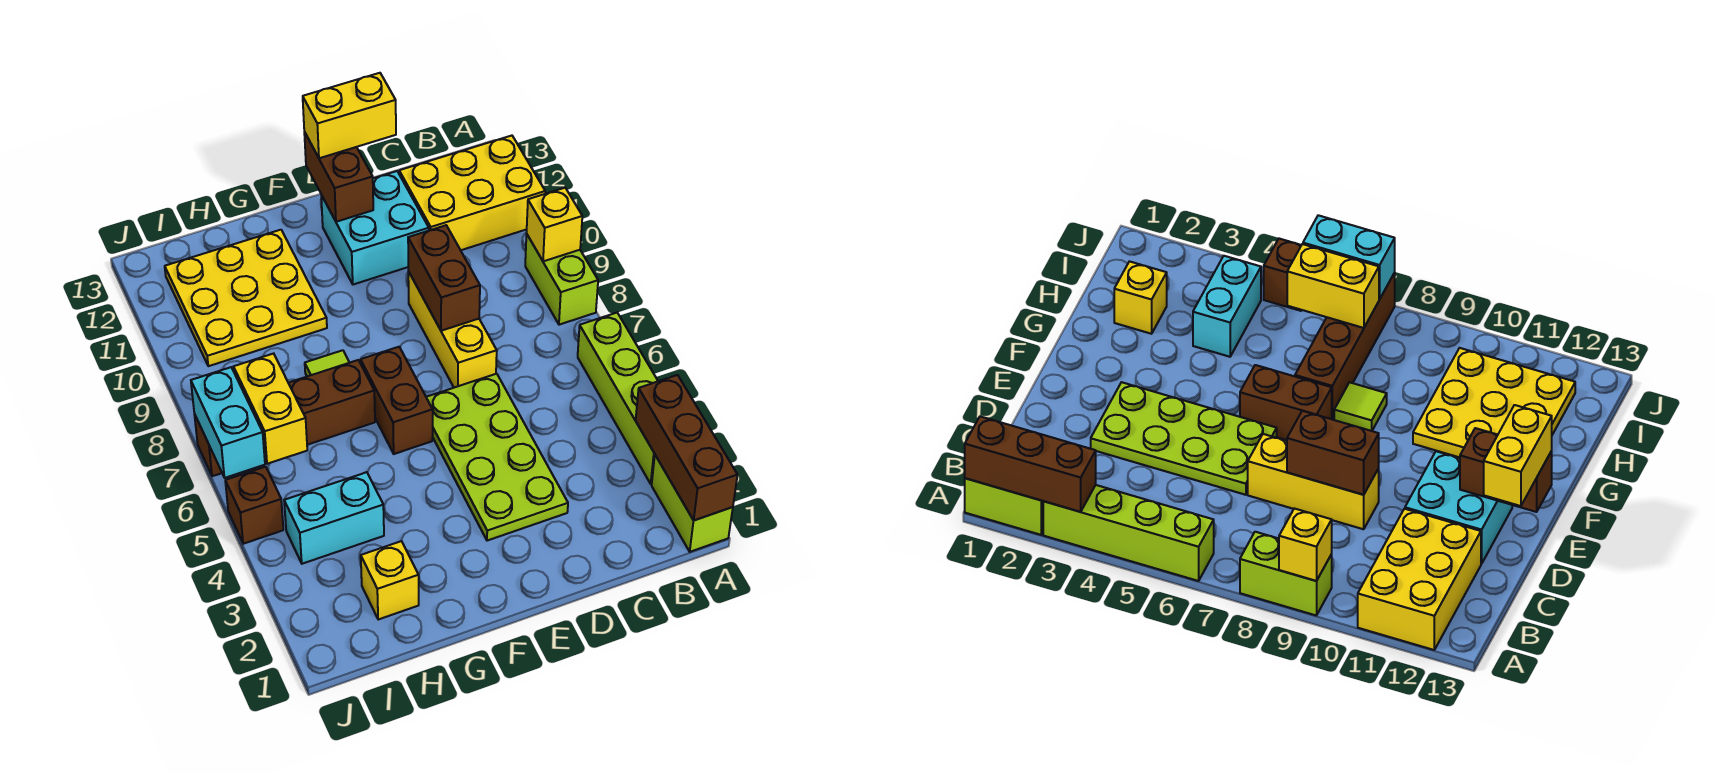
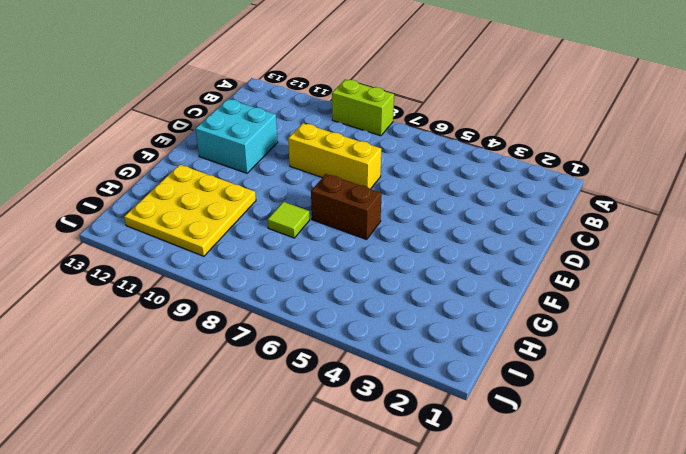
none -> lime brick A1:A2 level 1
none -> lime brick A3:A6 level 1
none -> yellow brick A11:C12 level 1

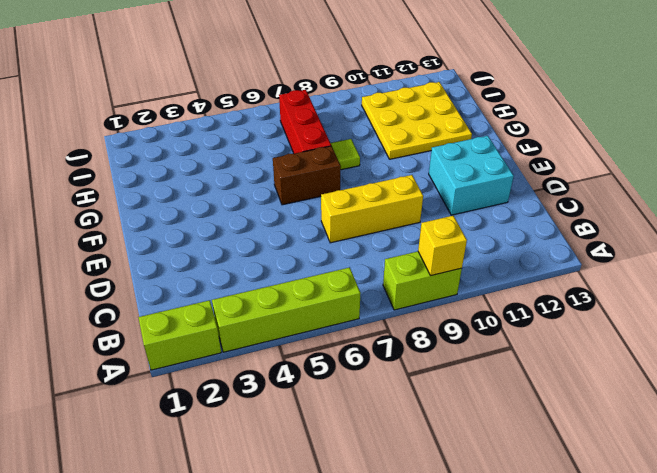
red brick G7:I7 level 1 -> brown brick G7:J7 level 1
none -> yellow brick A11:C12 level 1
none -> lime plate D3:E6 level 1
none -> yellow brick H2 level 1

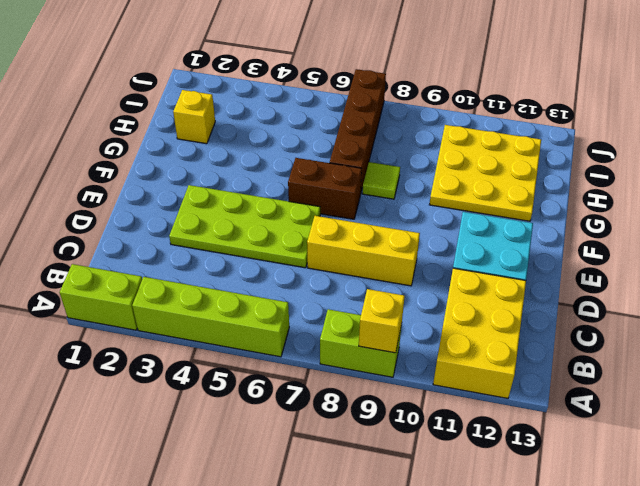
none -> cyan brick H4:I4 level 1
none -> brown brick J5 level 1
none -> brown brick A1:A3 level 2

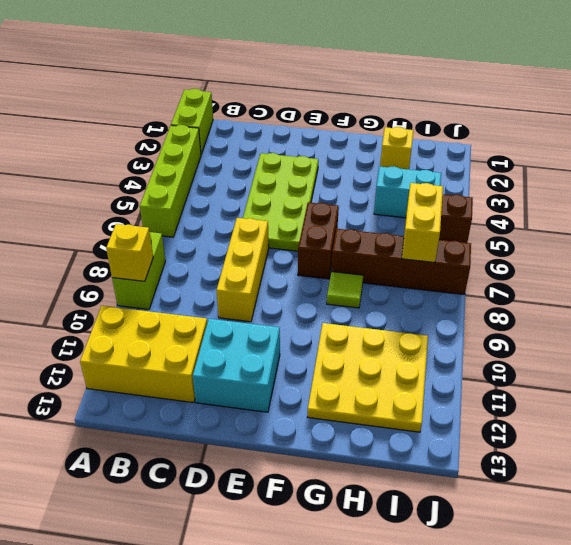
none -> brown brick A1:A3 level 2
none -> brown brick D8:D9 level 2
none -> brown brick E12:E13 level 2

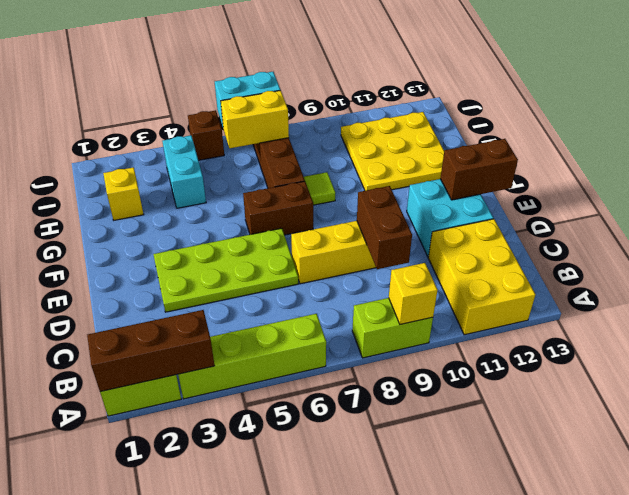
brown brick C9:D9 level 2 -> brown brick D8:D9 level 2
none -> yellow brick D13:E13 level 3

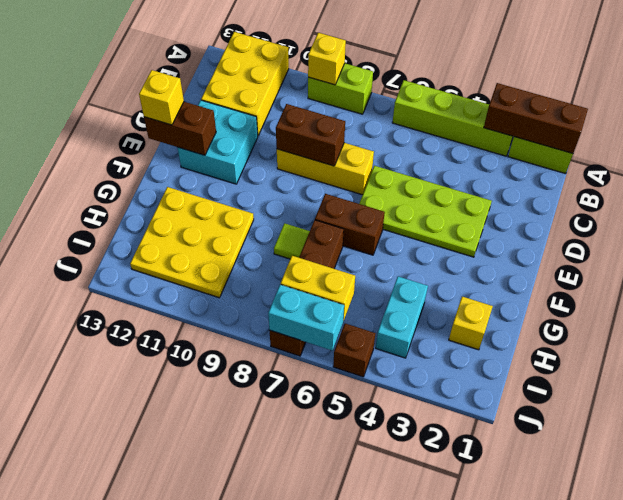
yellow brick E13 level 3 -> yellow brick D13:E13 level 3

